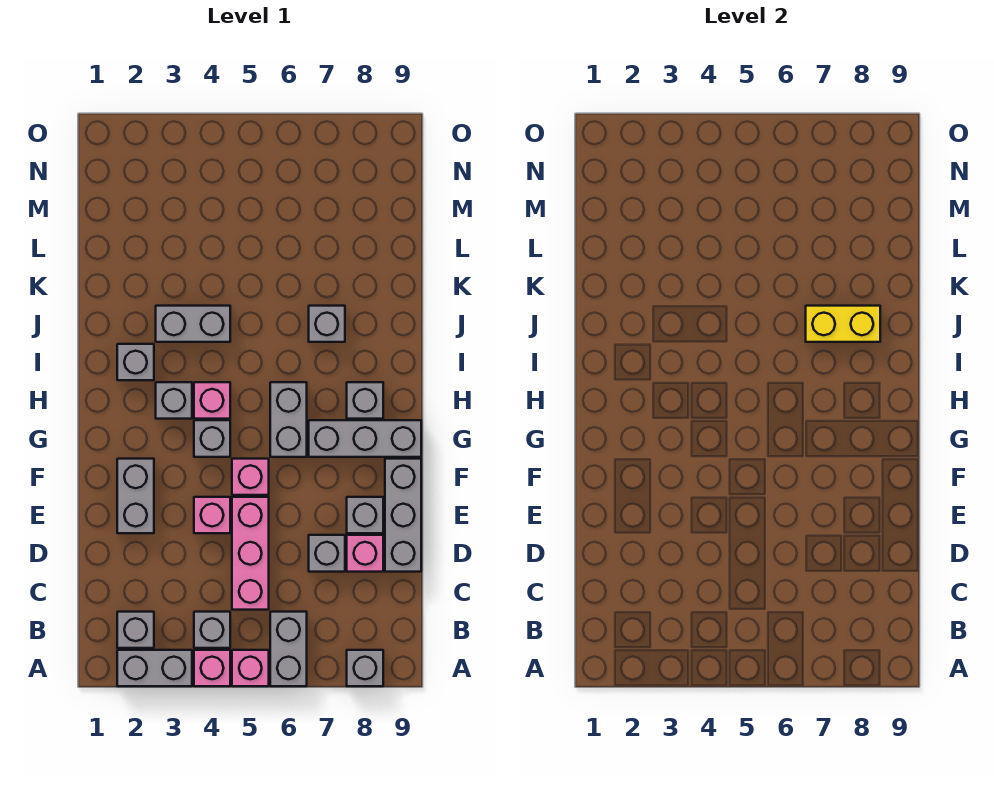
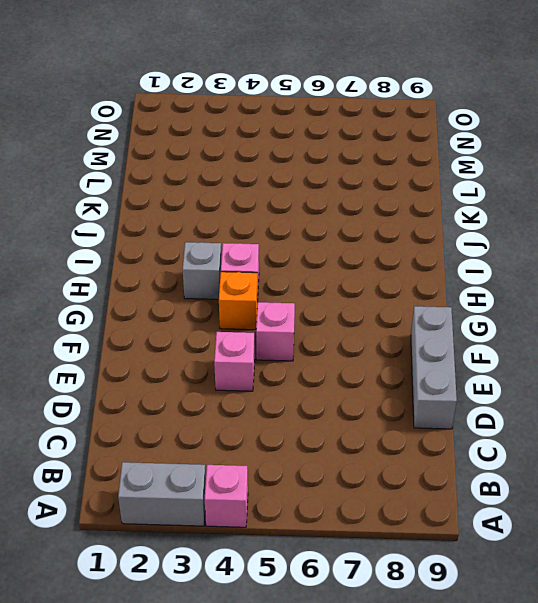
orange brick G4 level 1 -> grey brick G4 level 1
none -> pink brick A5 level 1
none -> grey brick A6:B6 level 1
none -> grey brick A8 level 1

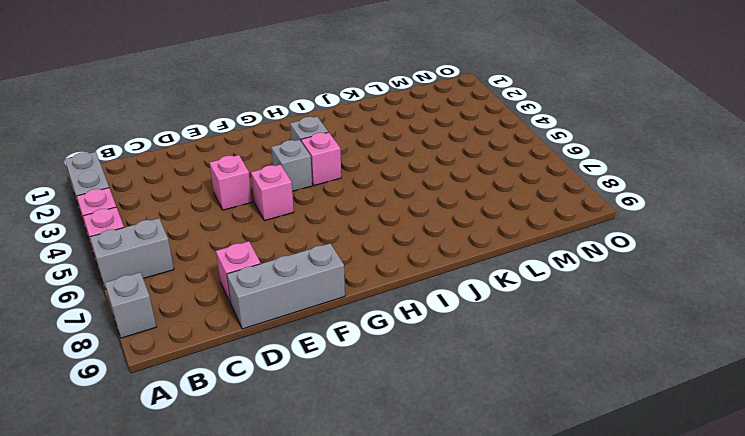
none -> grey brick B2 level 1
none -> grey brick B4 level 1
none -> pink brick C5:E5 level 1

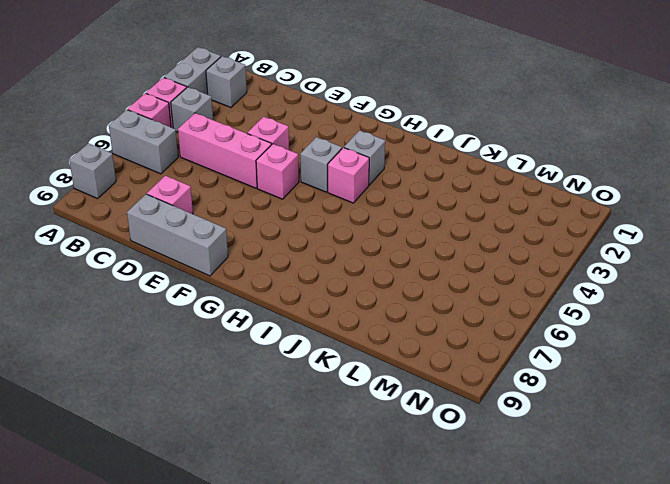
none -> grey brick D7 level 1
none -> grey brick E2:F2 level 1
none -> grey brick E8 level 1

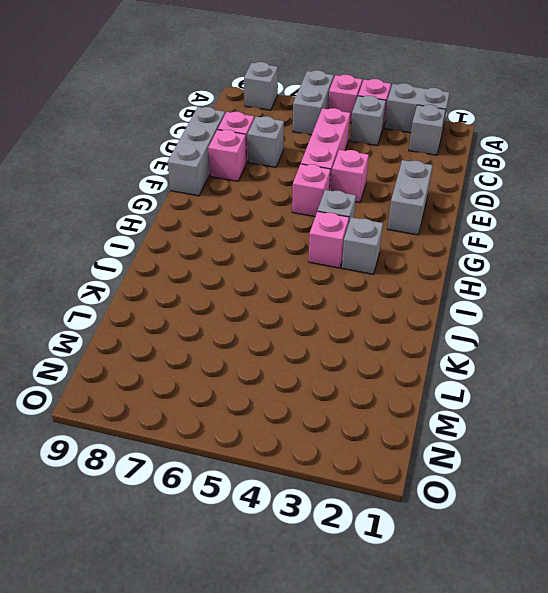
pink brick E8 level 1 -> grey brick E8 level 1
none -> grey brick G6:H6 level 1
none -> grey brick G7:G9 level 1
none -> grey brick H8 level 1

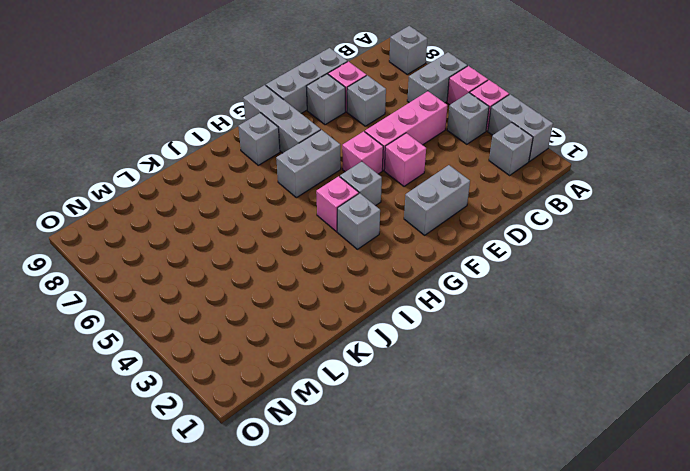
none -> grey brick I2 level 1
none -> grey brick J3:J4 level 1
none -> grey brick J7 level 1

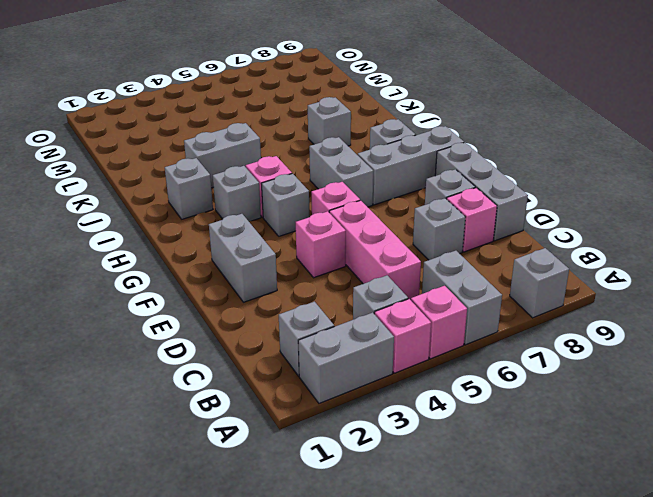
none -> yellow brick J7:J8 level 2

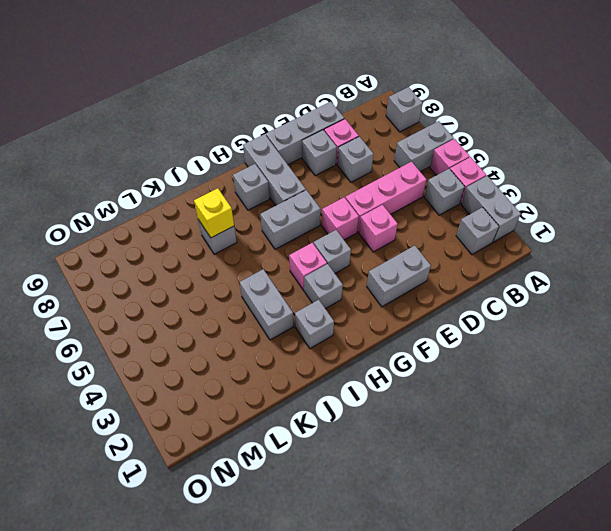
yellow brick J7 level 2 -> yellow brick J7:J8 level 2

